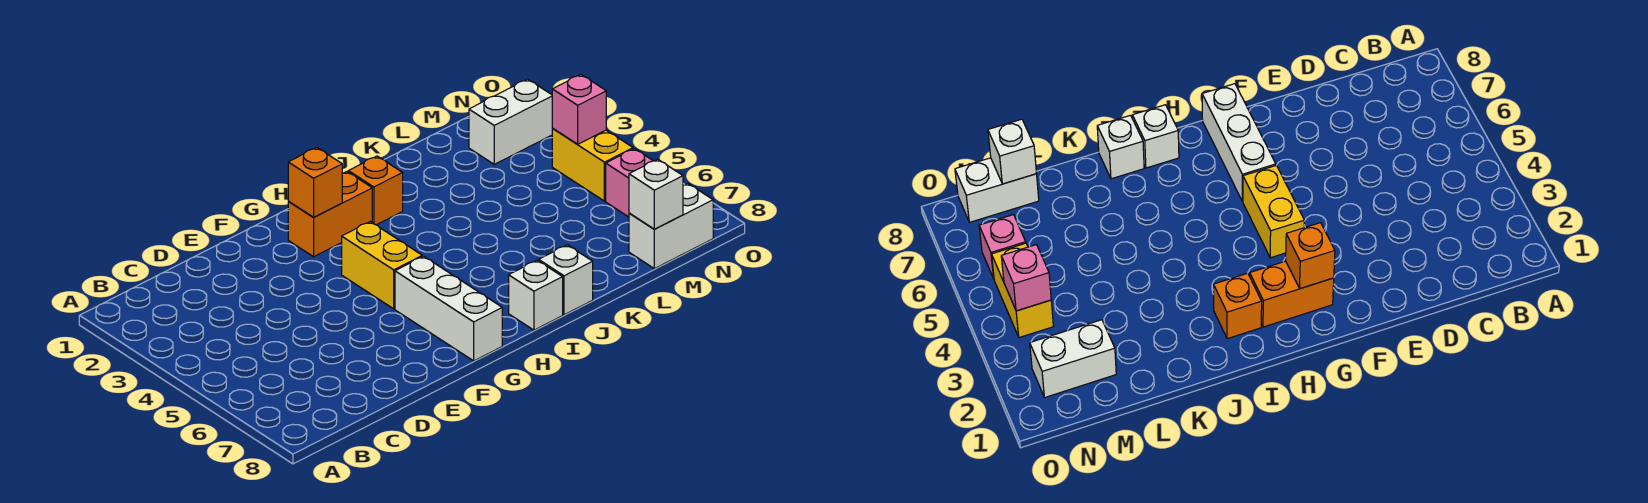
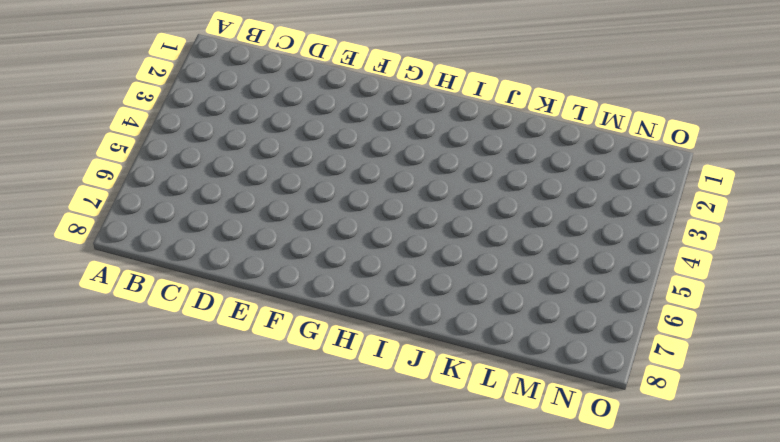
none -> orange brick G2:H2 level 1
none -> yellow brick G4:G5 level 1
none -> white brick G6:G8 level 1

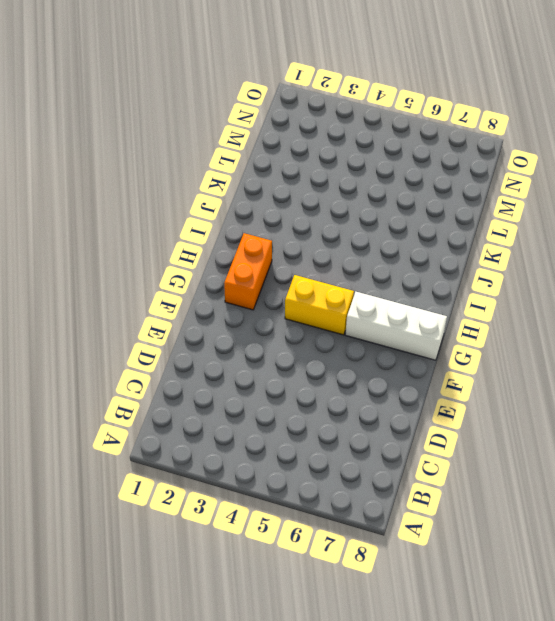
none -> orange brick I2 level 1
none -> white brick I8 level 1
none -> white brick J8 level 1

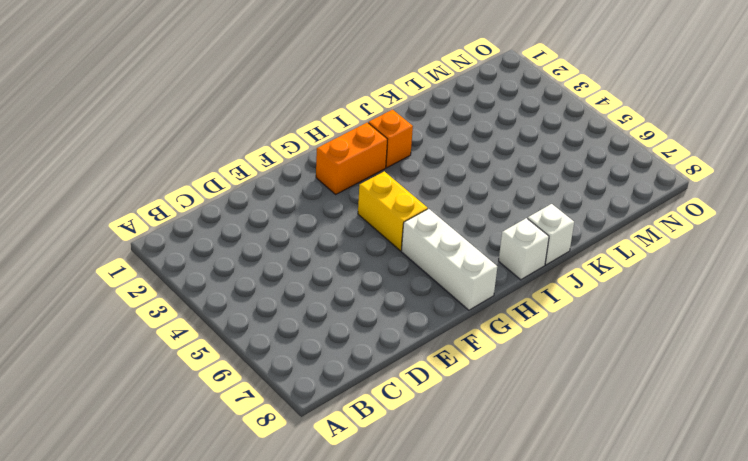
none -> white brick M2:N2 level 1
none -> white brick M8:N8 level 1
none -> yellow brick N4:N5 level 1

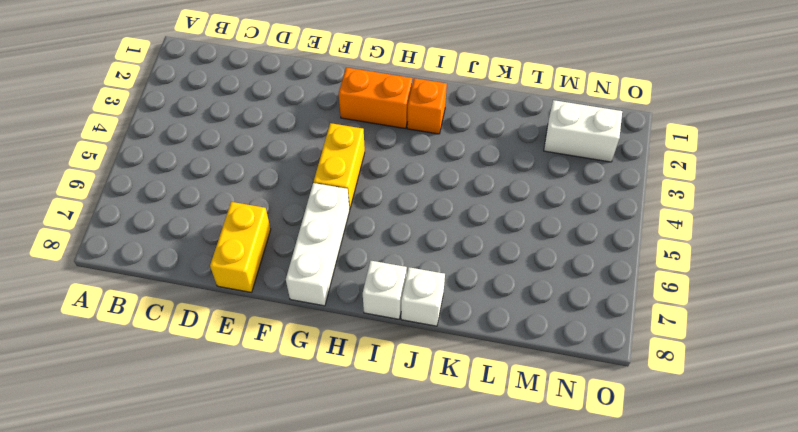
yellow brick E7:E8 level 1 -> yellow brick N4:N5 level 1
none -> white brick M8:N8 level 1
none -> pink brick N6 level 1
none -> orange brick G2 level 2

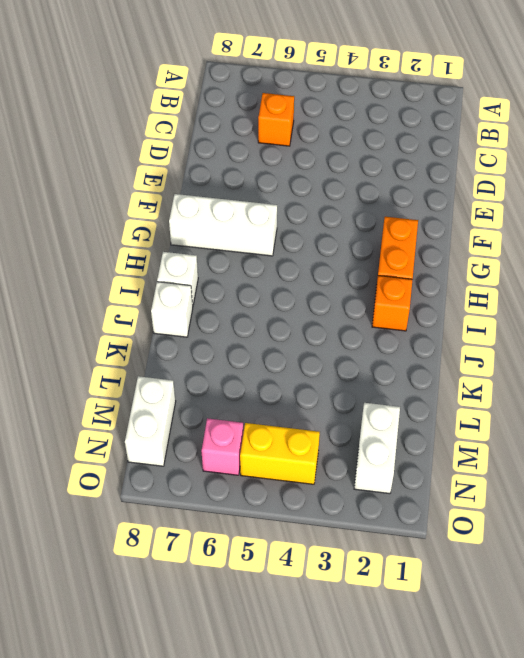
orange brick C6 level 1 -> orange brick G2 level 2
none -> yellow brick G4:G5 level 1
none -> white brick M8 level 2
none -> pink brick N4 level 2

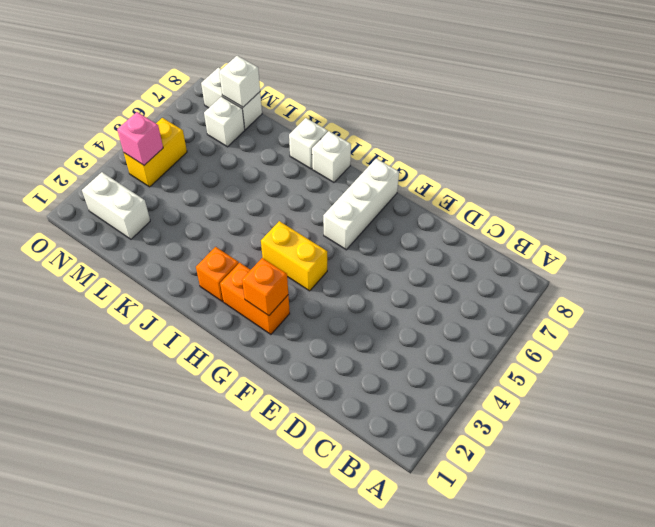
yellow brick G4:H4 level 1 -> yellow brick G4:G5 level 1
white brick M7 level 1 -> none
none -> pink brick N6 level 1

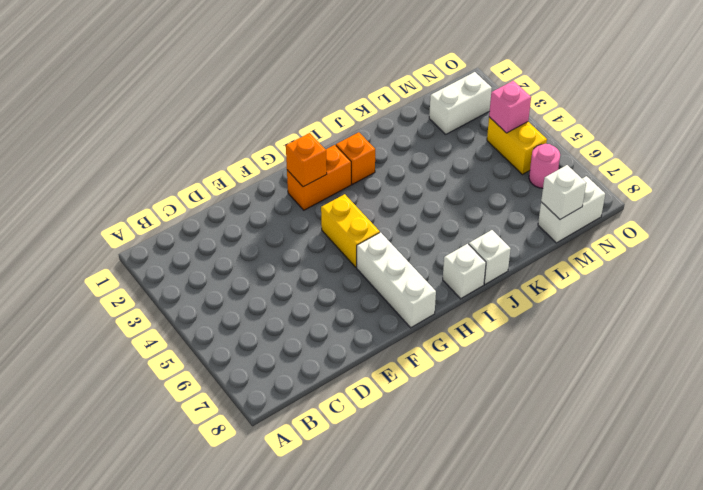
pink round brick N6 level 1 -> pink brick N6 level 1

